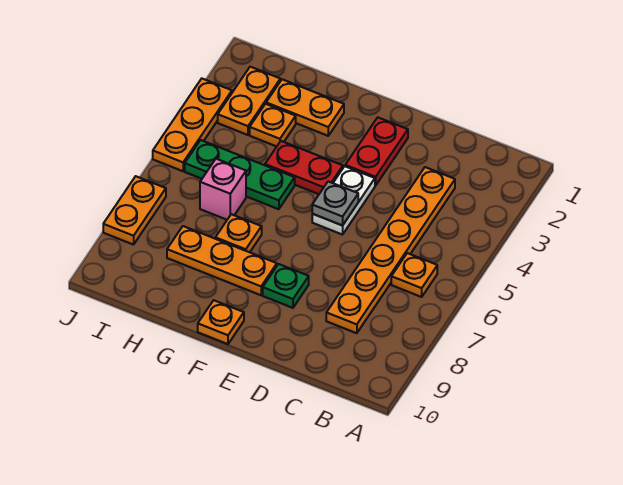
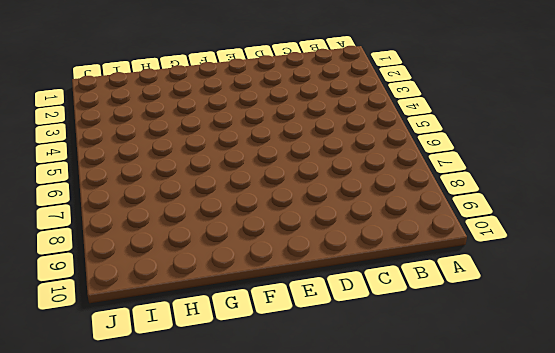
none -> orange plate B6 level 1
none -> orange plate C3:C8 level 1
none -> red plate E2:E3 level 1

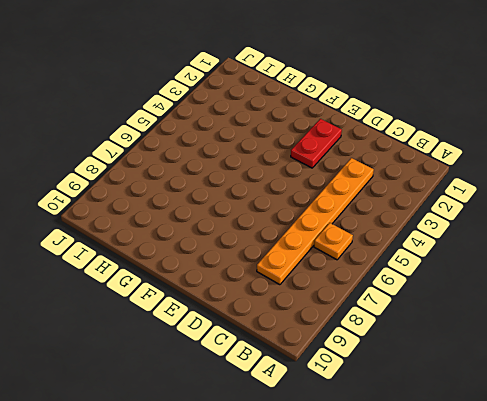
none -> white plate E4:E5 level 1
none -> green plate E8 level 1
none -> red plate F4:G4 level 1

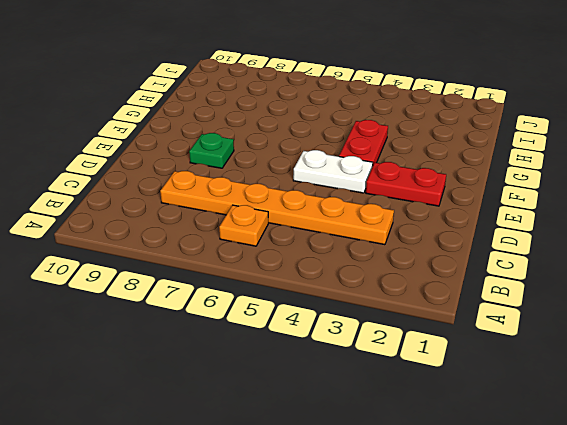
none -> orange plate F8:H8 level 1
none -> orange plate F10 level 1
none -> orange plate G2:H2 level 1

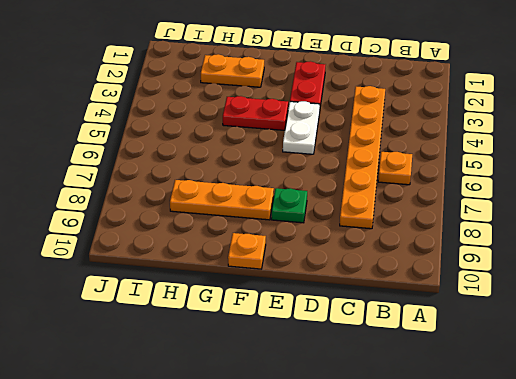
none -> green plate G5:I5 level 1
none -> orange plate G7 level 1
none -> orange plate H3 level 1

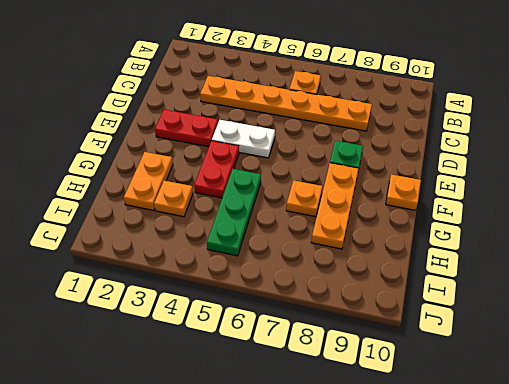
none -> pink brick H6 level 1
none -> orange plate I2:I3 level 1
none -> orange plate J3:J5 level 1

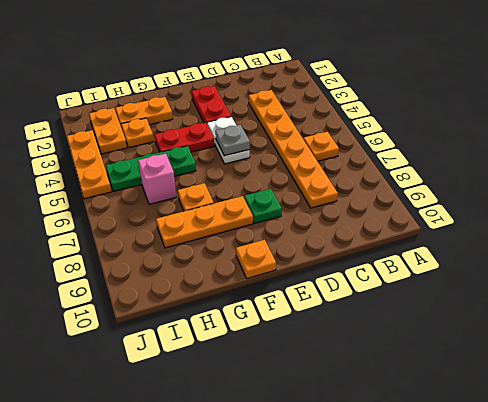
none -> orange plate J7:J8 level 1

